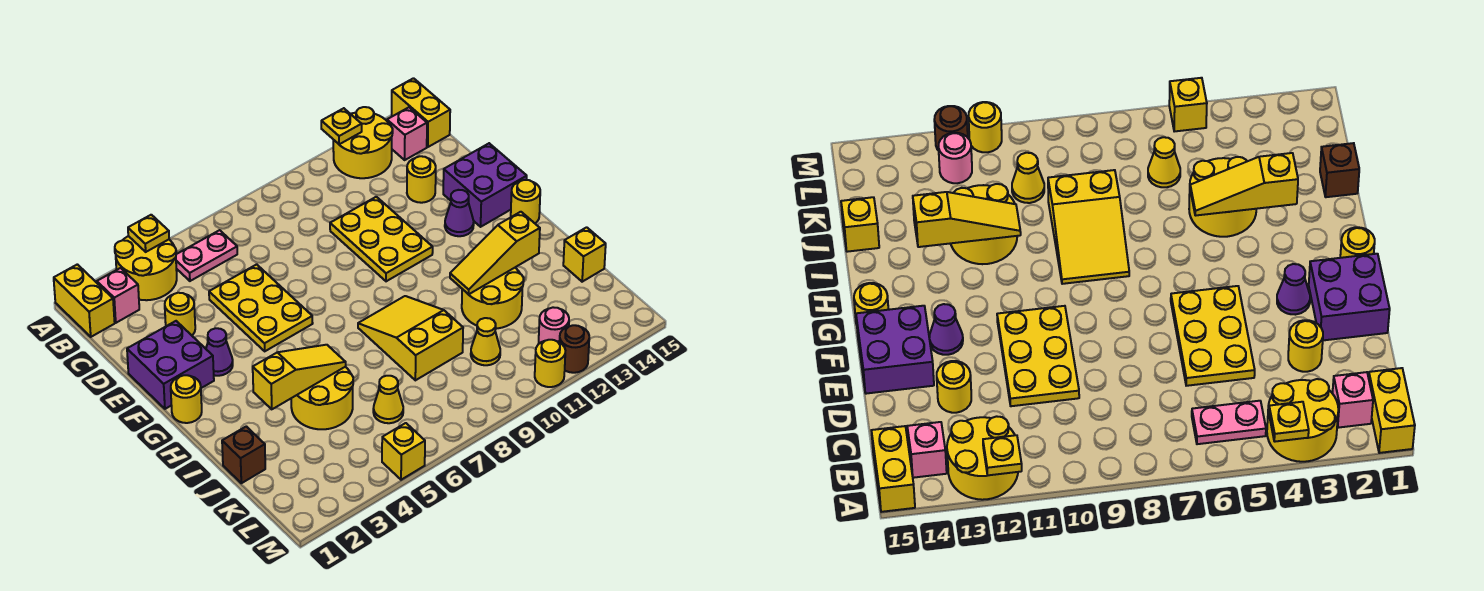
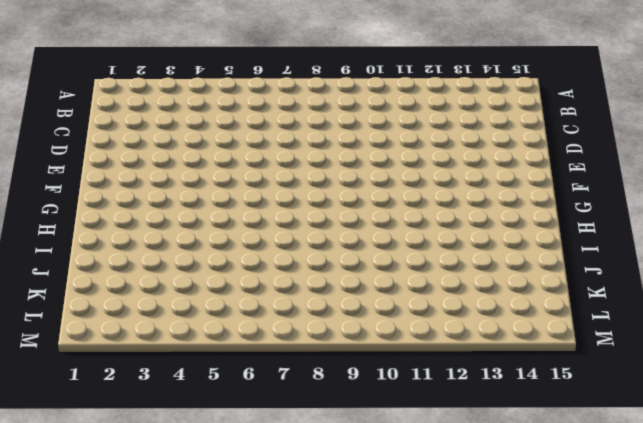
none -> yellow brick A1:B1 level 1
none -> yellow round brick A3:B4 level 1
none -> yellow round brick A12:B13 level 1
none -> yellow brick A15:B15 level 1

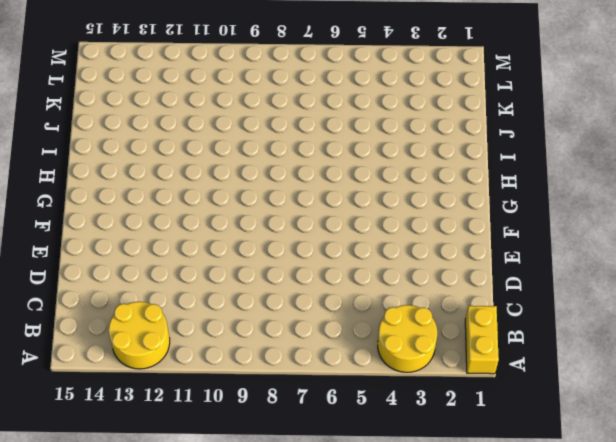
none -> yellow brick A15:B15 level 1
none -> pink brick B2 level 1
none -> pink plate B5:B6 level 1
none -> pink brick B14 level 1

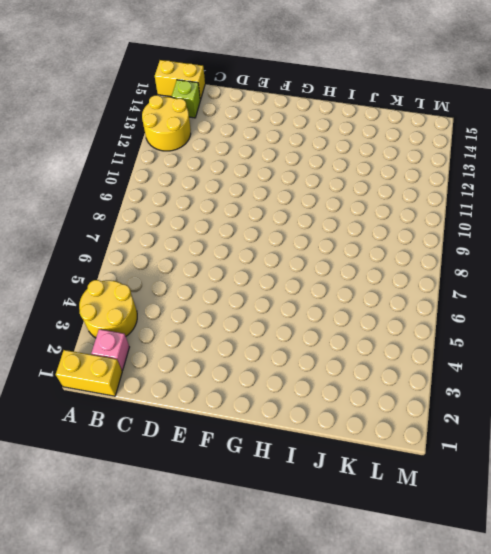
lime brick B14 level 1 -> pink brick B14 level 1
none -> pink plate B5:B6 level 1
none -> yellow round brick D3 level 1
none -> yellow plate D5:F6 level 1
none -> yellow plate D10:F11 level 1

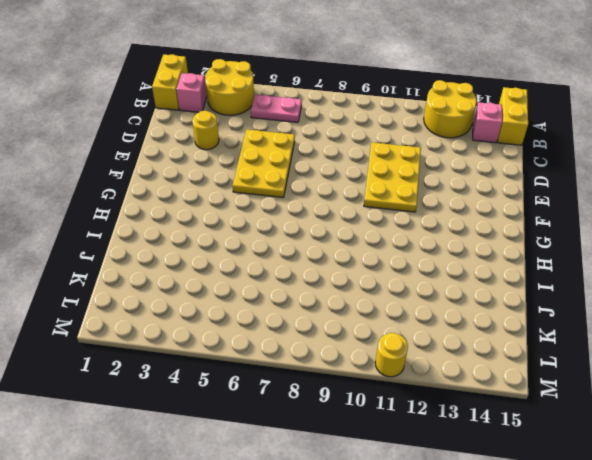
none -> yellow round brick D13 level 1
none -> purple brick E1:F2 level 1
none -> purple brick E14:F15 level 1
none -> purple cone F3 level 1

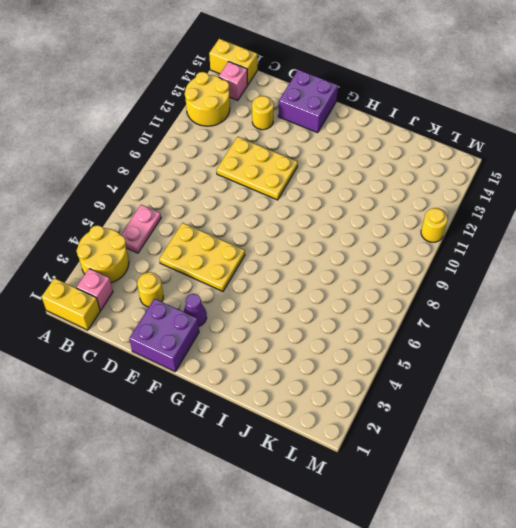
none -> purple cone F13 level 1
none -> yellow round brick G1 level 1
none -> yellow round brick G15 level 1
none -> yellow slope H8:J9 level 1 top J

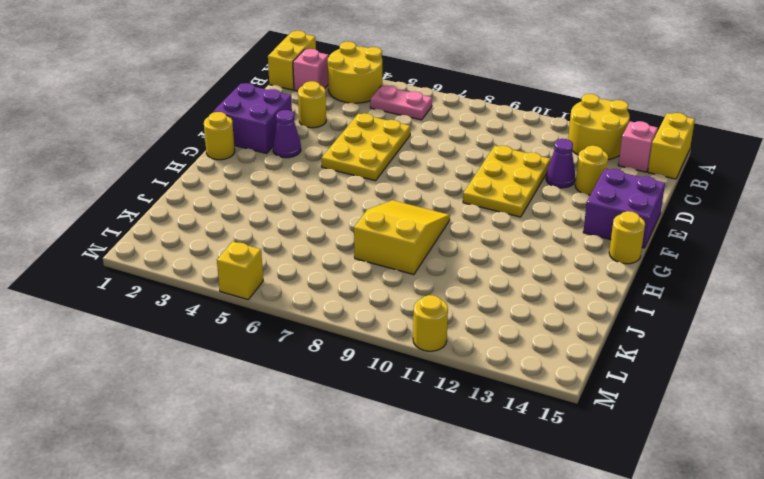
purple cone D12 level 1 -> purple cone F13 level 1
none -> yellow round brick I4:J5 level 1
none -> yellow round brick I11:J12 level 1
none -> brown brick J1 level 1
none -> yellow brick J15 level 1

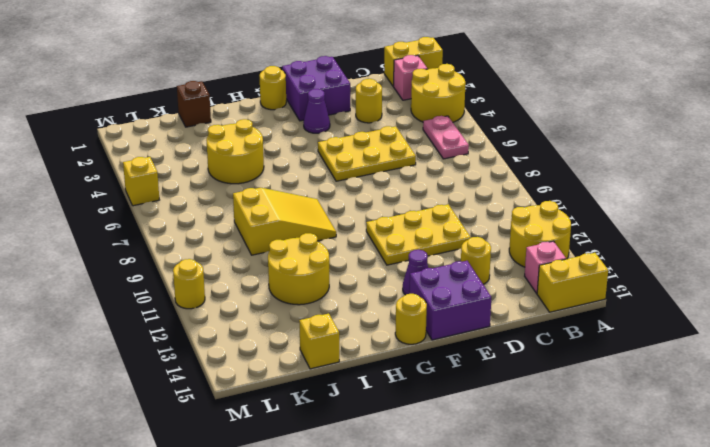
none -> yellow cone K6 level 1
none -> yellow cone K10 level 1
none -> pink round brick L12 level 1
none -> brown round brick M12 level 1

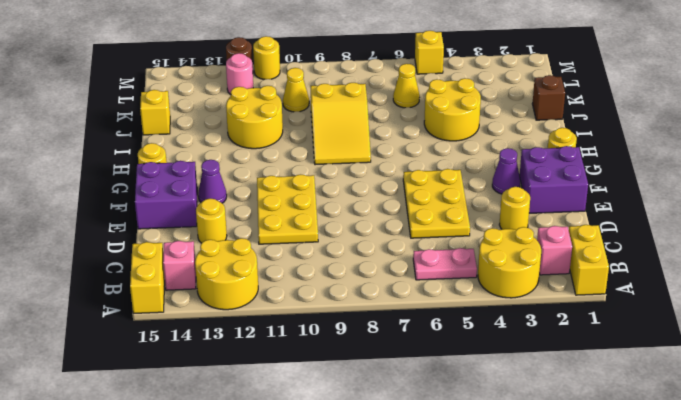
none -> yellow plate A4 level 2
none -> yellow plate A12 level 2
none -> yellow slope I3:I5 level 2 top 3
none -> yellow slope I11:I13 level 2 top 13

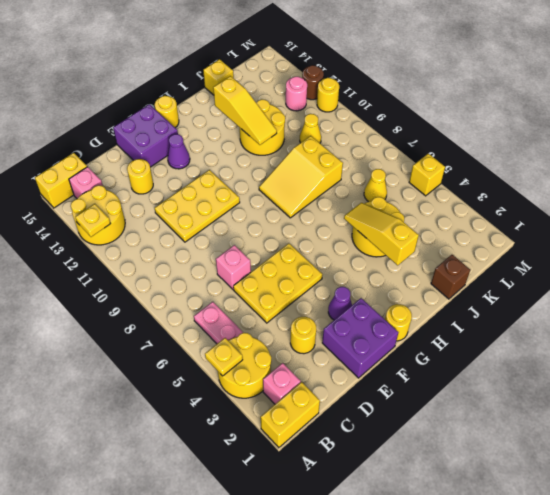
pink brick D7 level 1 -> none

